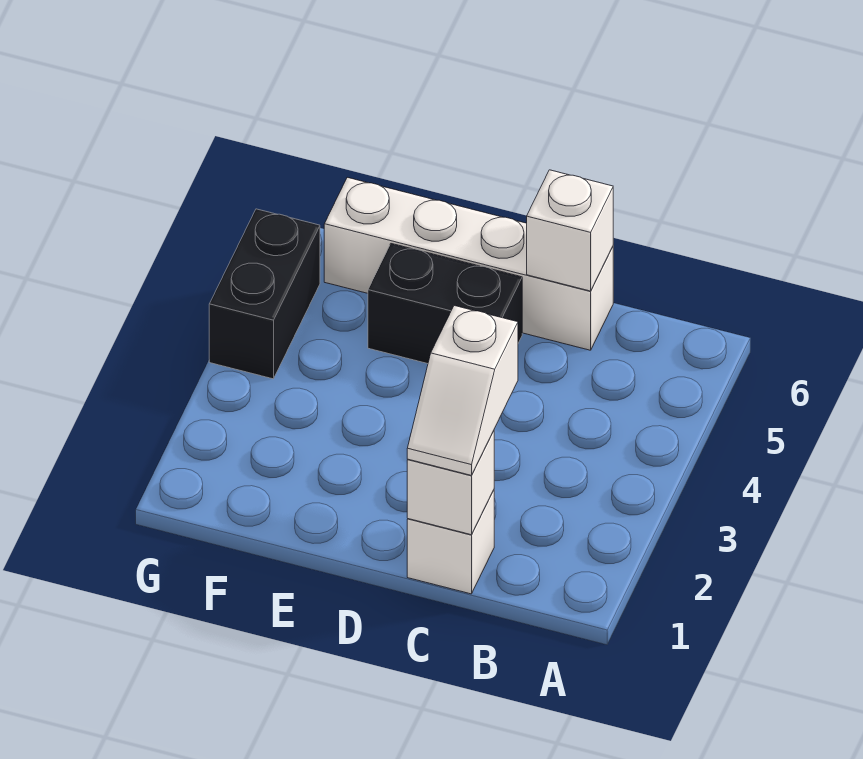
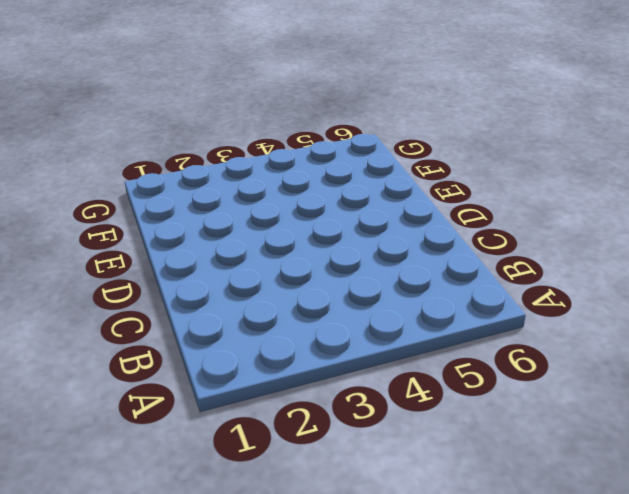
none -> white brick C1 level 1
none -> white brick C6:F6 level 1

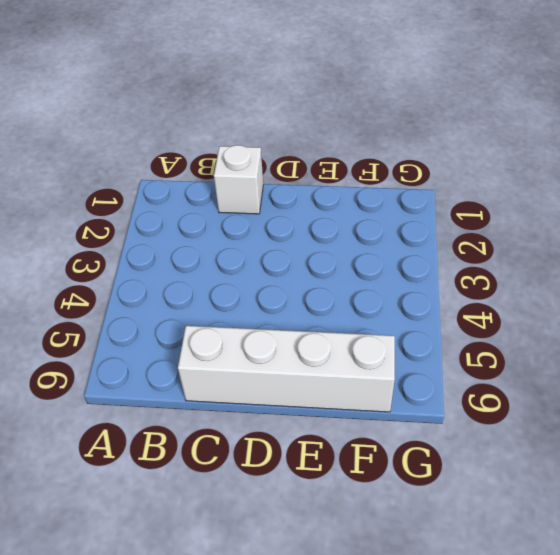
none -> black brick D5:E5 level 1
none -> black brick G4:G5 level 1

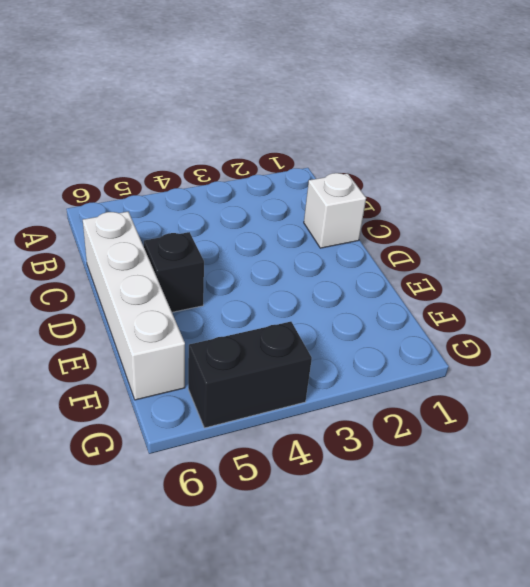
black brick D5 level 1 -> black brick D5:E5 level 1
none -> white brick C1 level 2
none -> white brick C6 level 2

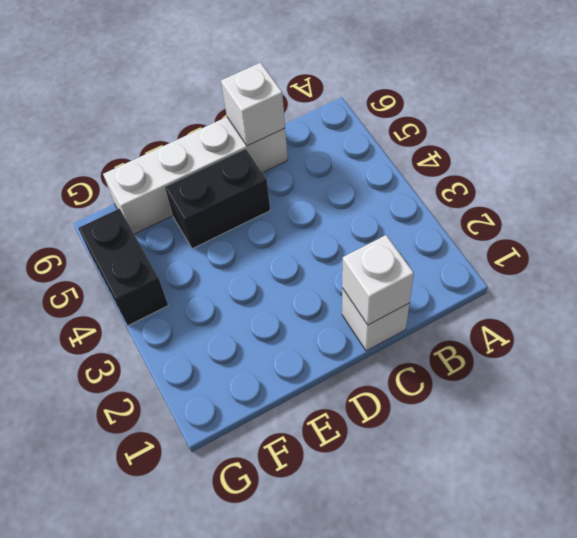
none -> white slope C1:C2 level 3 top 2

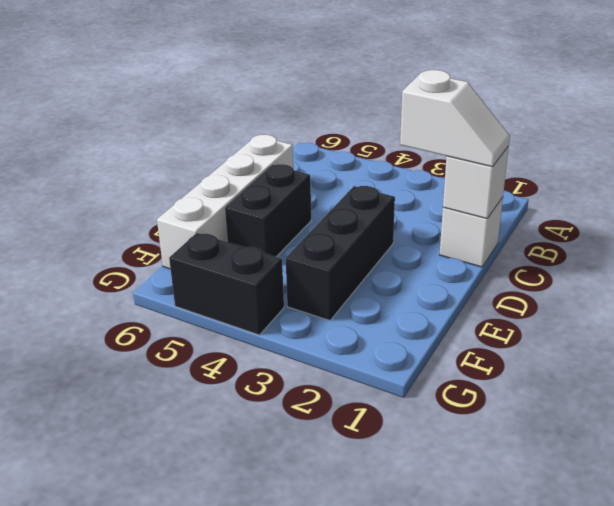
black brick D3:F3 level 1 -> none
none -> white brick C6 level 2

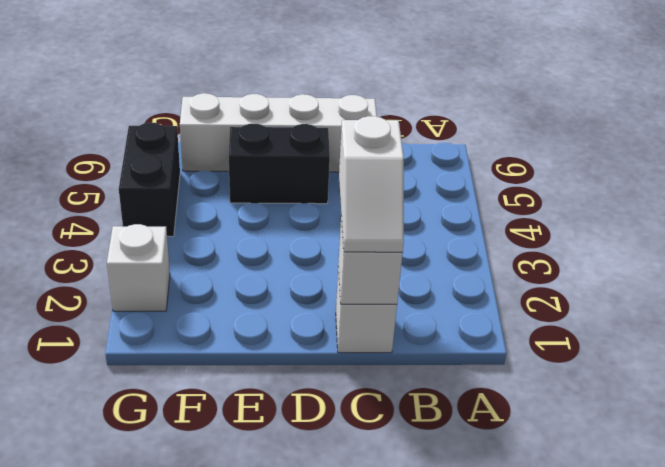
white brick G2 level 1 -> white brick C6 level 2

